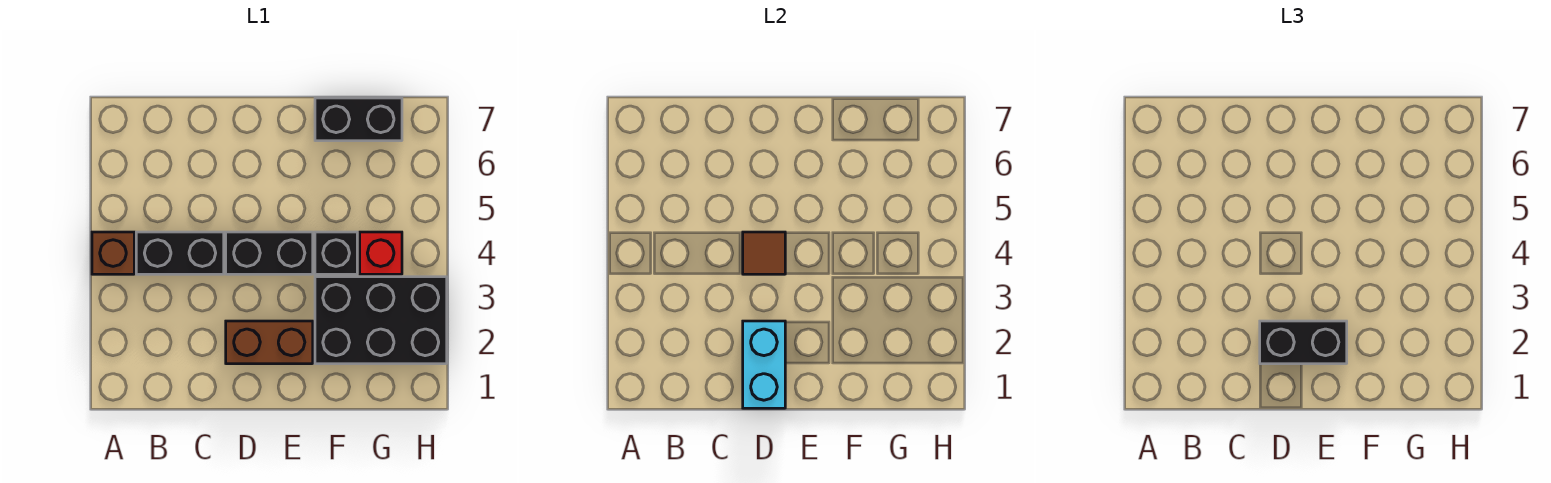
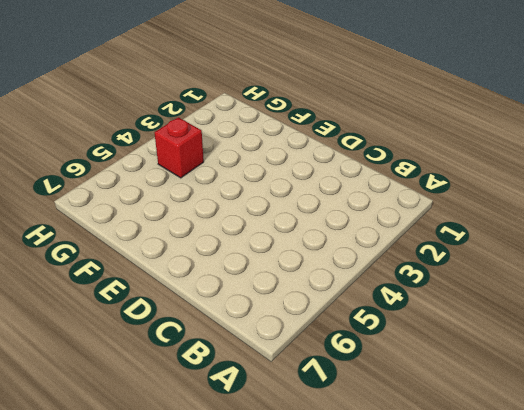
none -> brown brick A4 level 1
none -> black brick B4:C4 level 1

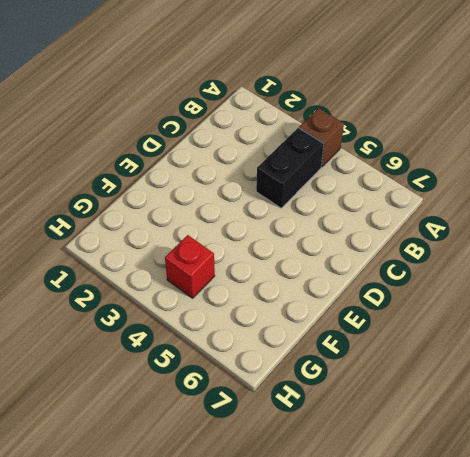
none -> brown brick D2:E2 level 1
none -> black brick D4:E4 level 1

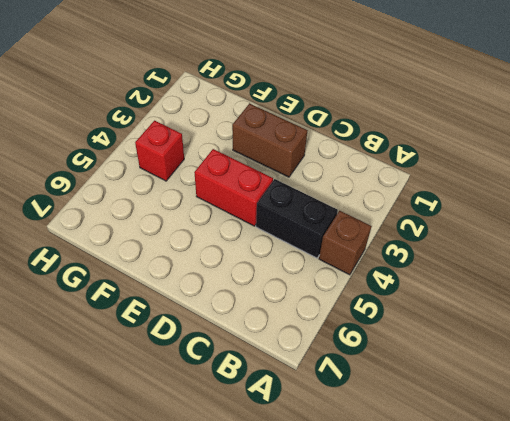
red brick D4:E4 level 1 -> black brick D4:E4 level 1
none -> black brick F2:H3 level 1
none -> black brick F4 level 1

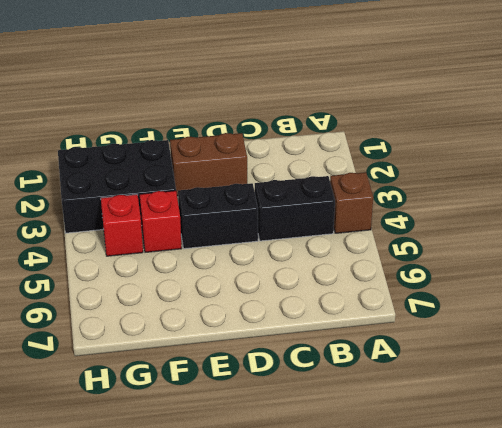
red brick F4 level 1 -> black brick F4 level 1
none -> black brick F7:G7 level 1
none -> cyan brick D1:D2 level 2

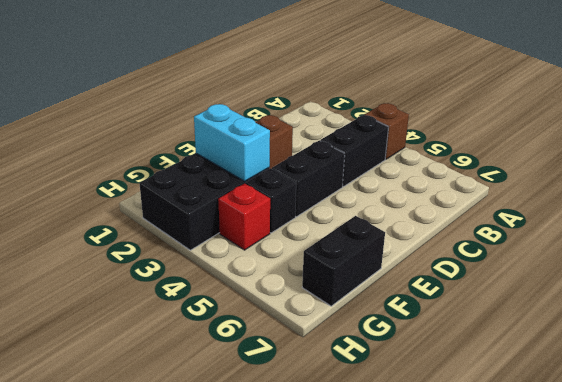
cyan brick F2:F3 level 2 -> cyan brick D1:D2 level 2
none -> brown tile D4 level 2
none -> black brick D2:E2 level 3

